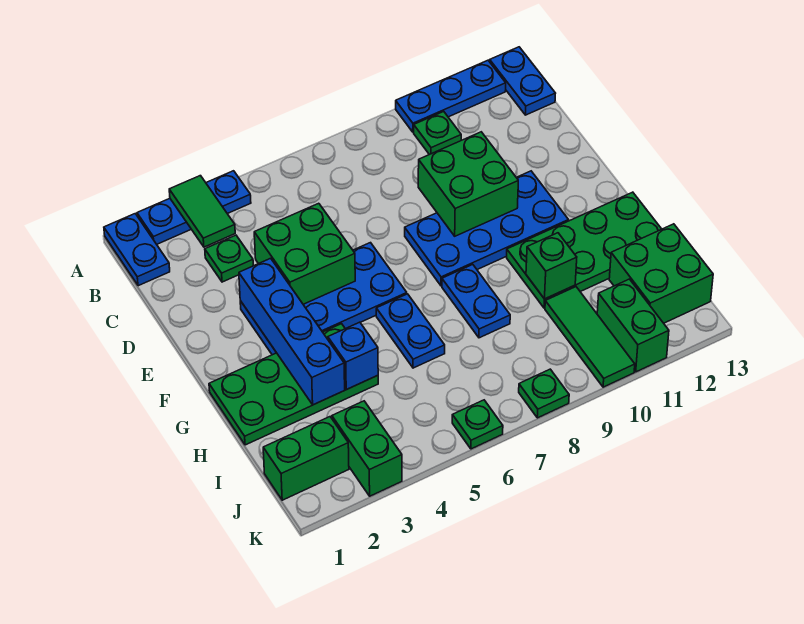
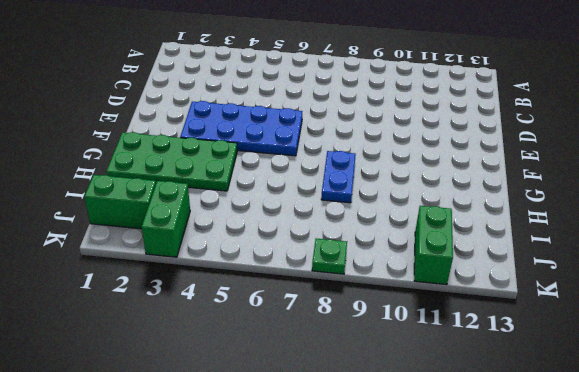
none -> blue plate A1:B1 level 1
none -> blue plate A2:A4 level 1
none -> blue plate A10:A12 level 1

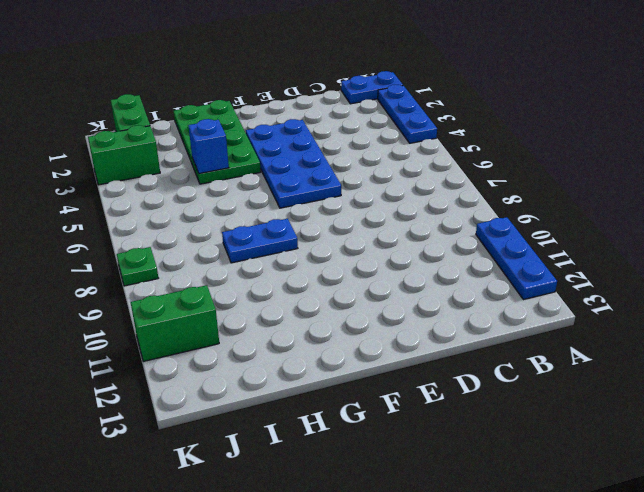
none -> blue plate A13:B13 level 1
none -> green plate B10 level 1
none -> green plate C3 level 1

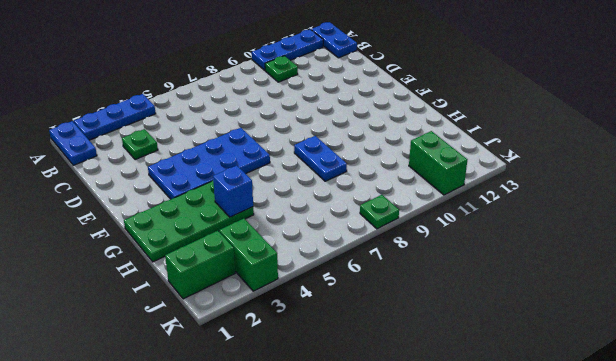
none -> blue plate E8:F11 level 1
none -> blue plate G6:H6 level 1
none -> green plate G10:H13 level 1

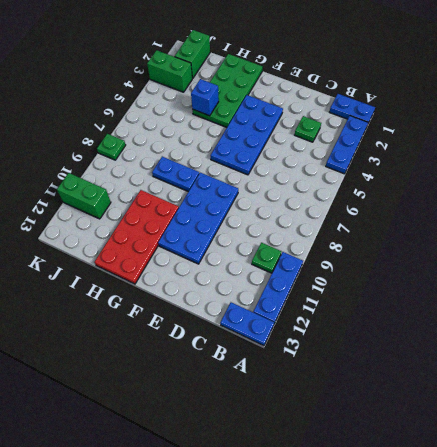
red plate G10:H13 level 1 -> green plate G10:H13 level 1
none -> blue plate G6:H6 level 1
none -> green tile I10:K10 level 1
none -> green brick I12:J13 level 1

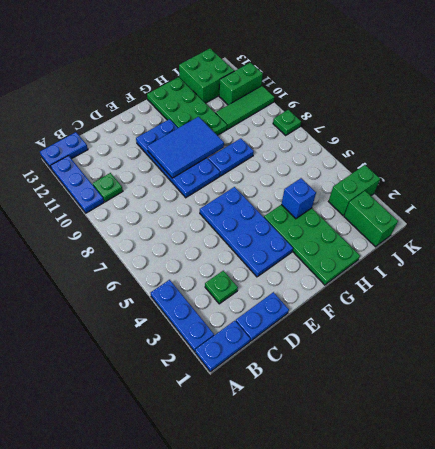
blue plate C1:D1 level 1 -> blue plate G6:H6 level 1
blue tile E9:G10 level 2 -> green brick D9:E10 level 2
none -> green plate K6 level 1
none -> green tile A3:B3 level 2
none -> green brick D4:E5 level 2

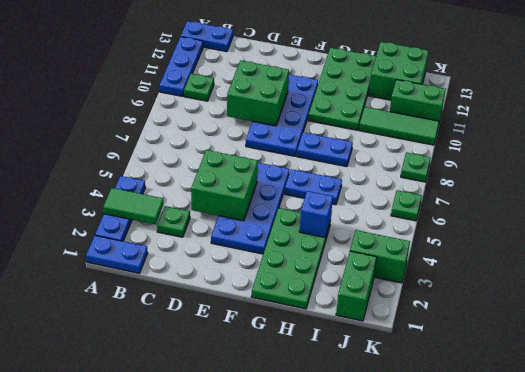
none -> blue brick E3:H3 level 2
none -> green brick H10 level 2

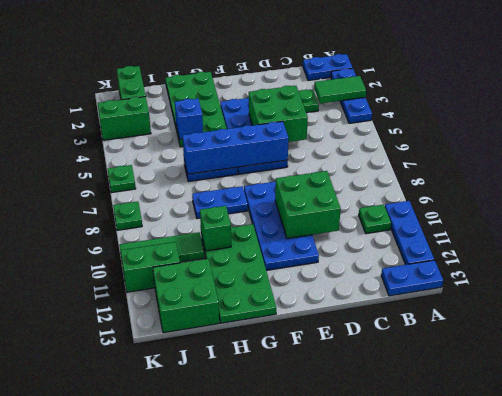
blue brick E6:H6 level 2 -> blue brick E3:H3 level 2

